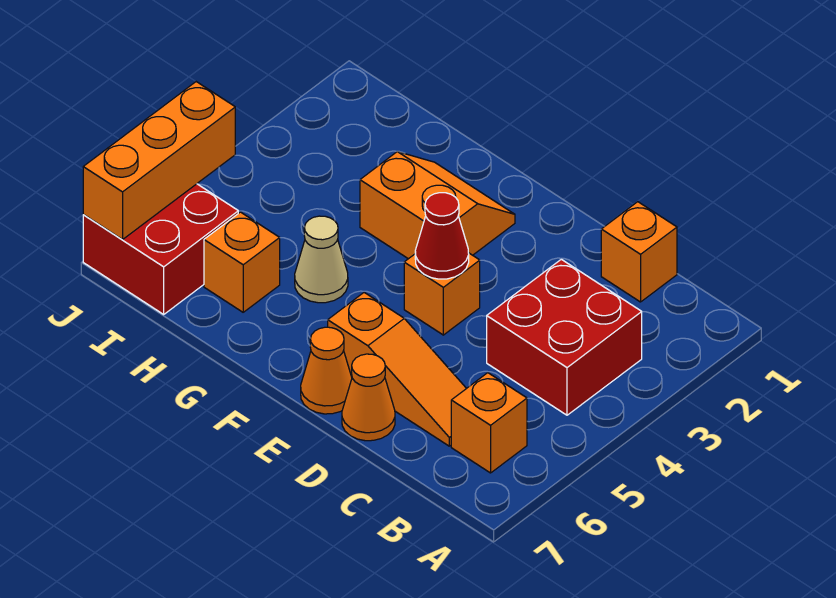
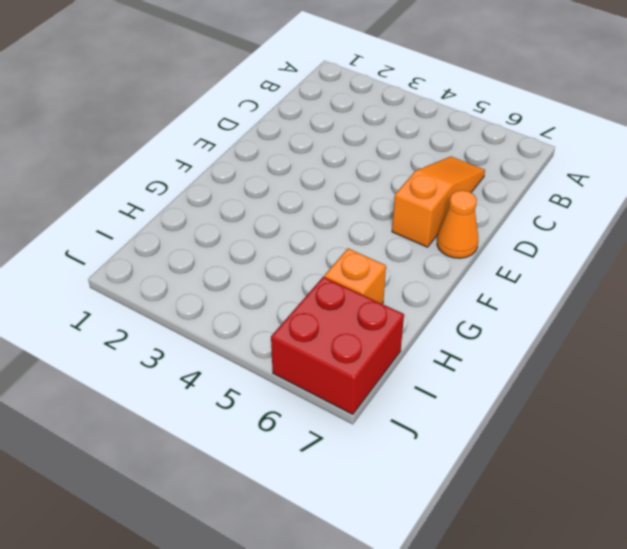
none -> red brick B3:C4 level 1
none -> orange brick B6 level 1
none -> orange brick C1 level 1

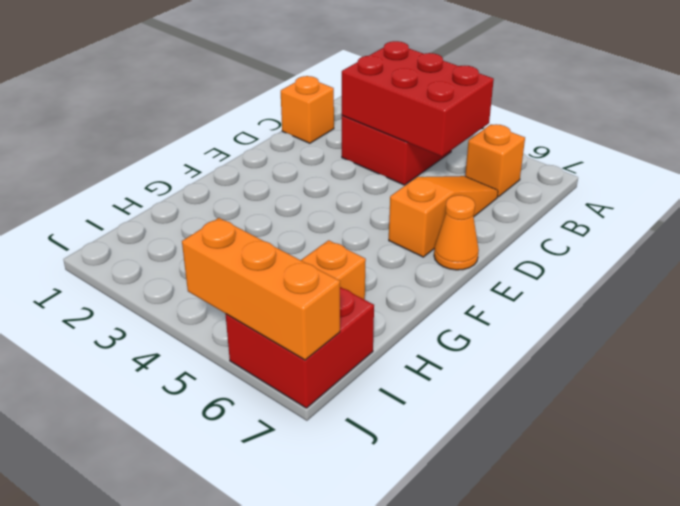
red brick B3:C5 level 2 -> none
none -> orange cone D7 level 1
none -> orange brick E4 level 1
none -> orange slope F2:G3 level 1 top 3

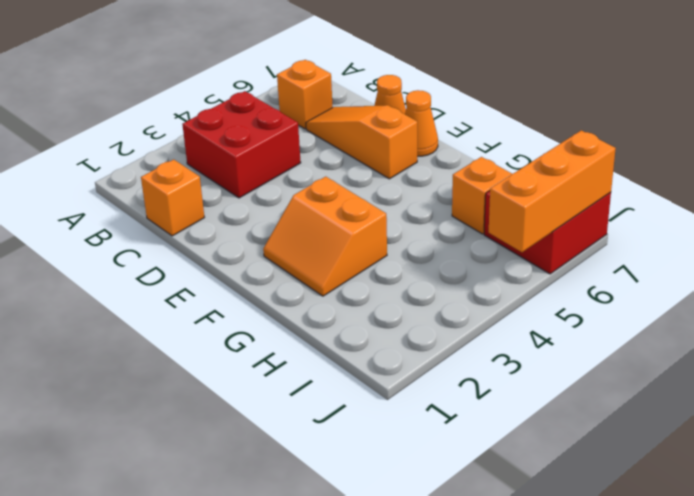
none -> orange brick E4 level 1
none -> tan cone G5 level 1
none -> red cone E4 level 2

